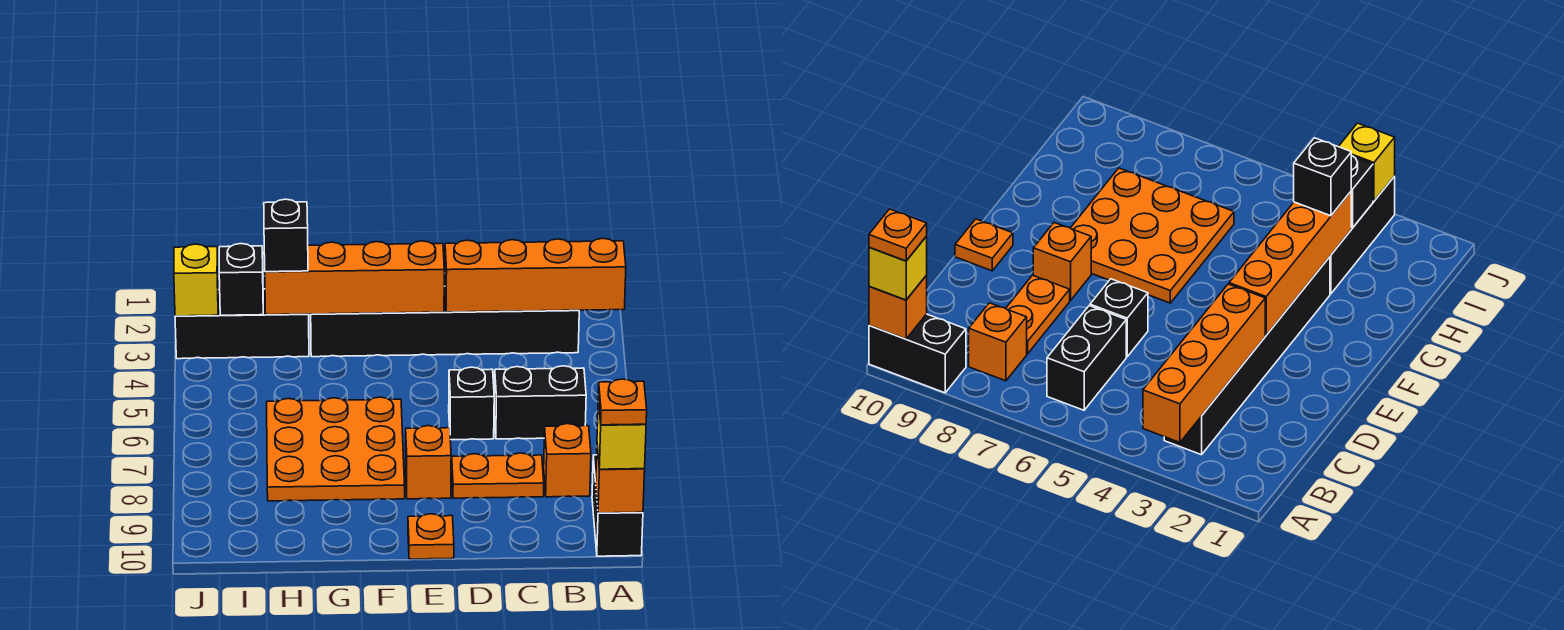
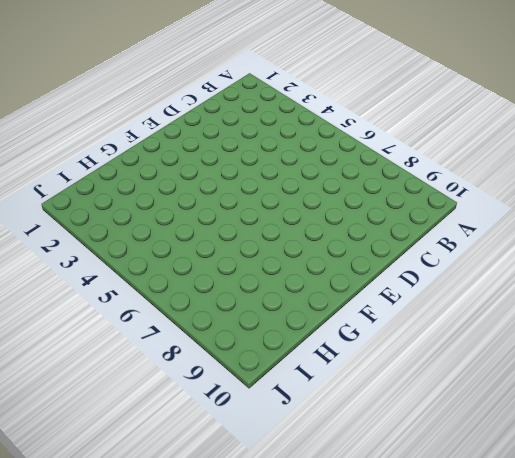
none -> black brick A9:A10 level 1
none -> black brick B3:G3 level 1
none -> black brick B6:C6 level 1

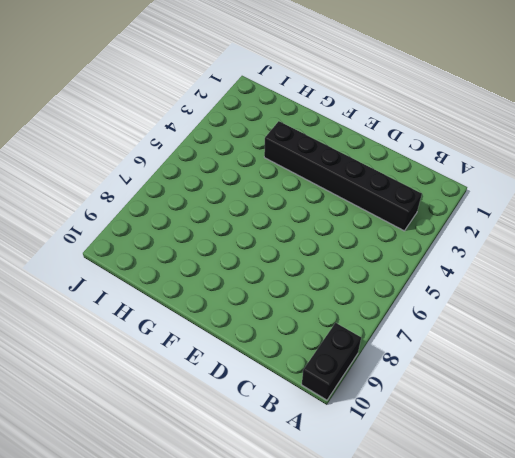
none -> black brick B6:C6 level 1
none -> orange brick B8 level 1
none -> orange plate C8:D8 level 1

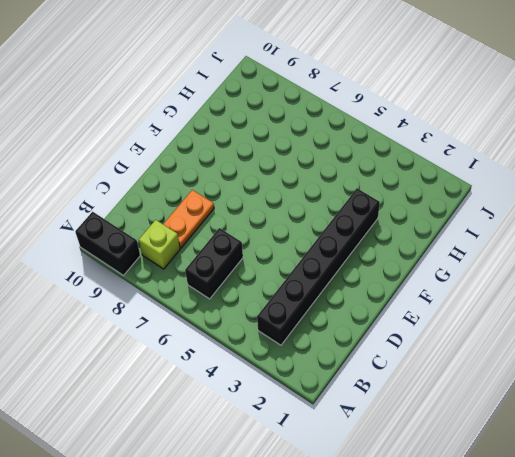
lime brick B8 level 1 -> orange brick B8 level 1
none -> black brick D6 level 1
none -> orange brick E8 level 1
none -> orange plate E10 level 1

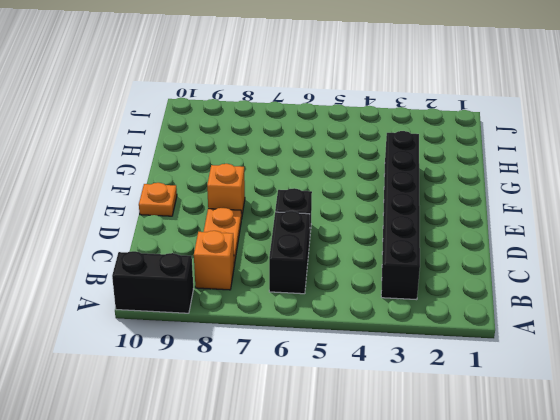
none -> orange plate F6:H8 level 1
none -> black brick H3:J3 level 1
none -> orange brick A3:D3 level 2

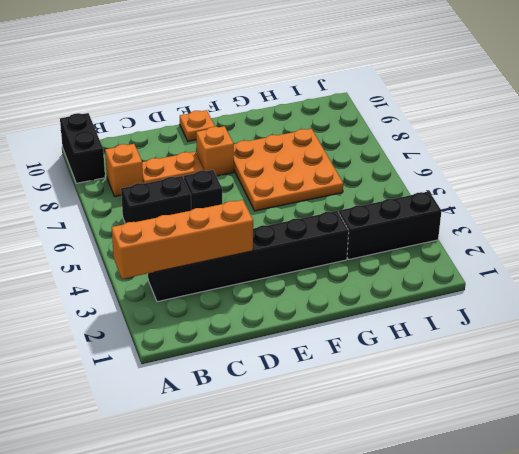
none -> orange brick A10 level 2
none -> orange brick E3:H3 level 2
none -> black brick I3 level 2

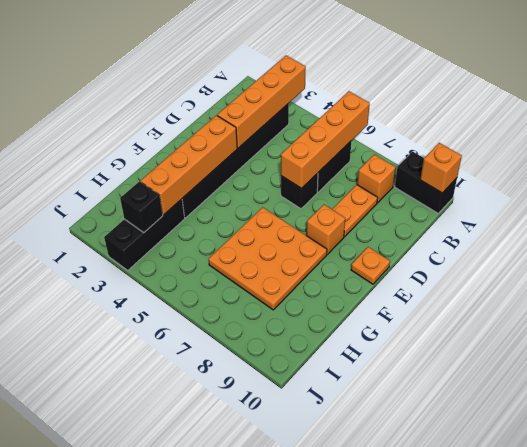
orange brick A6:D6 level 2 -> none
none -> yellow brick J3 level 2
none -> yellow brick A10 level 3
none -> black brick H3 level 3

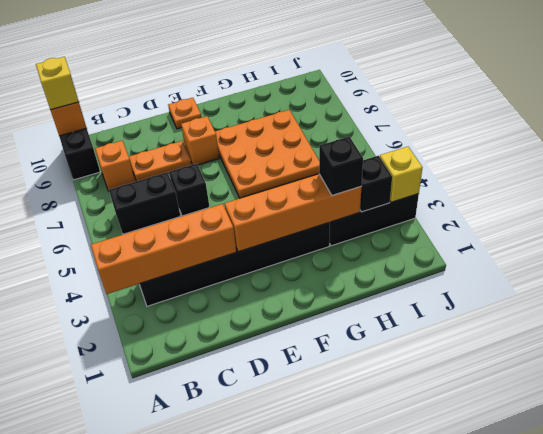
none -> orange plate A10 level 4

